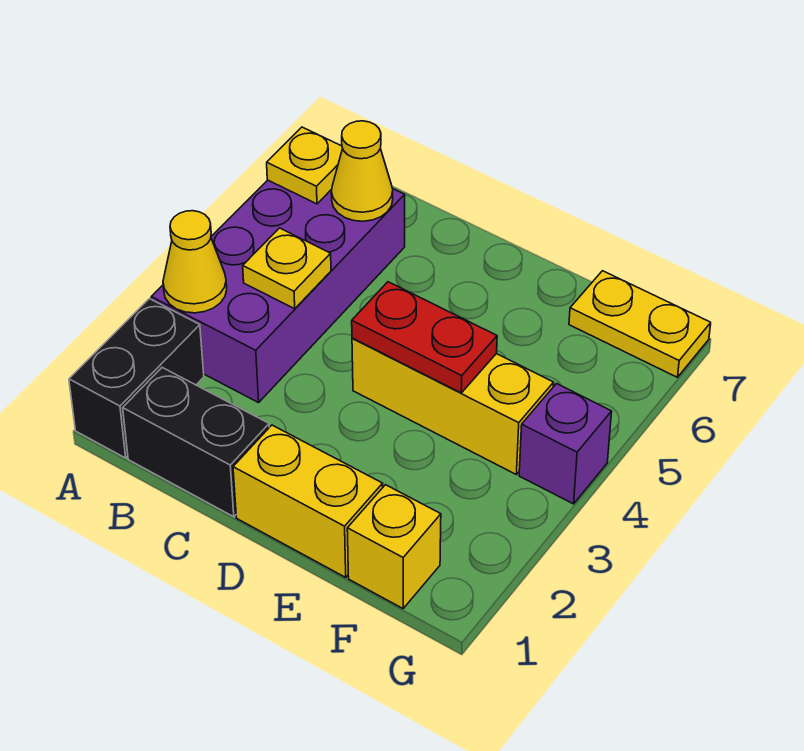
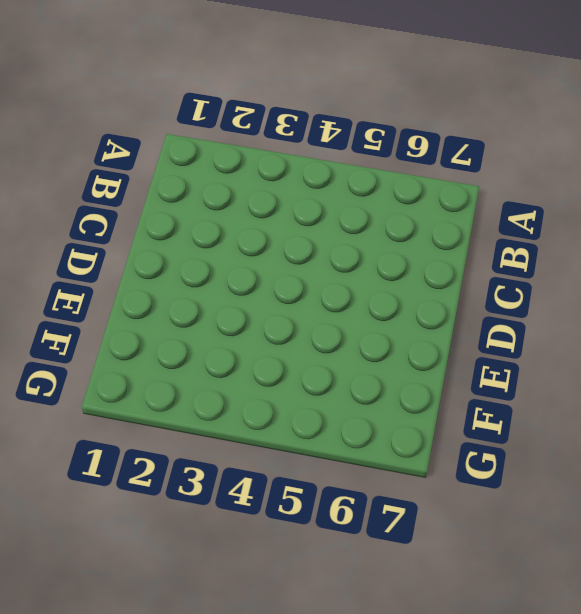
none -> black brick A1:A2 level 1
none -> purple brick A3:B6 level 1
none -> black brick B1:C1 level 1

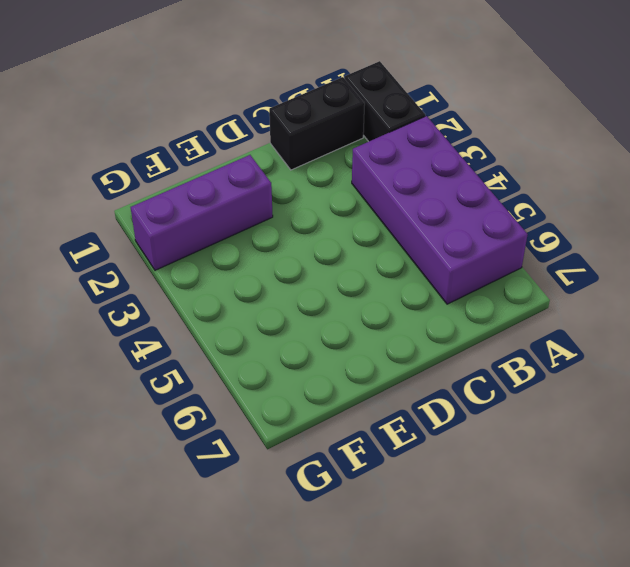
purple brick E2:G2 level 1 -> none
none -> yellow brick D1:E1 level 1
none -> yellow brick D4:F4 level 1
none -> yellow brick F1 level 1

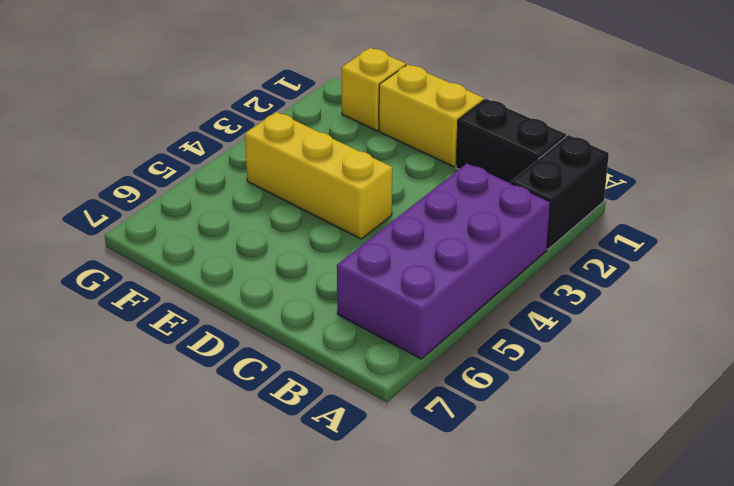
none -> yellow plate F7:G7 level 1
none -> purple brick G4 level 1
none -> yellow cone A3 level 2

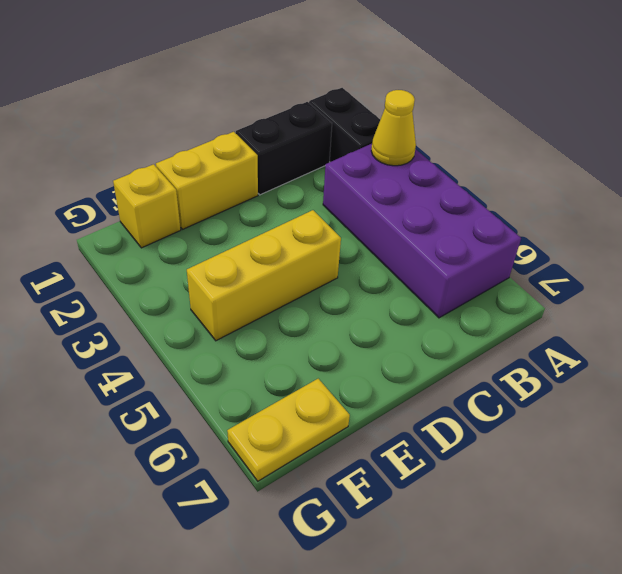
none -> purple brick G4 level 1
none -> yellow plate A6 level 2
none -> yellow plate B4 level 2

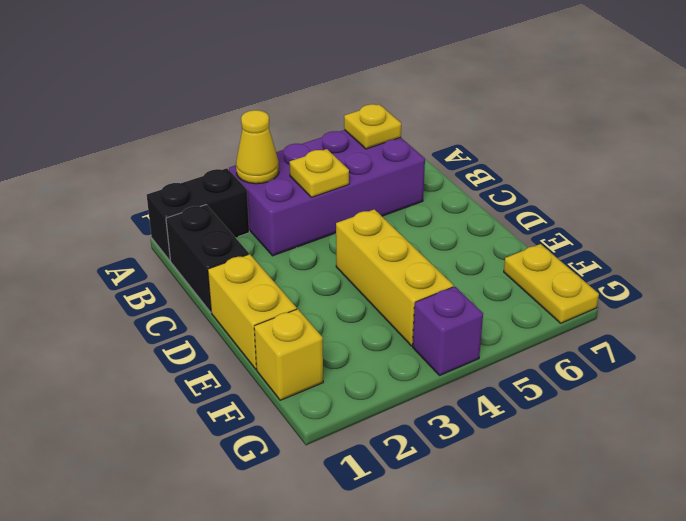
none -> yellow cone B6 level 2
none -> red plate D4:E4 level 2

